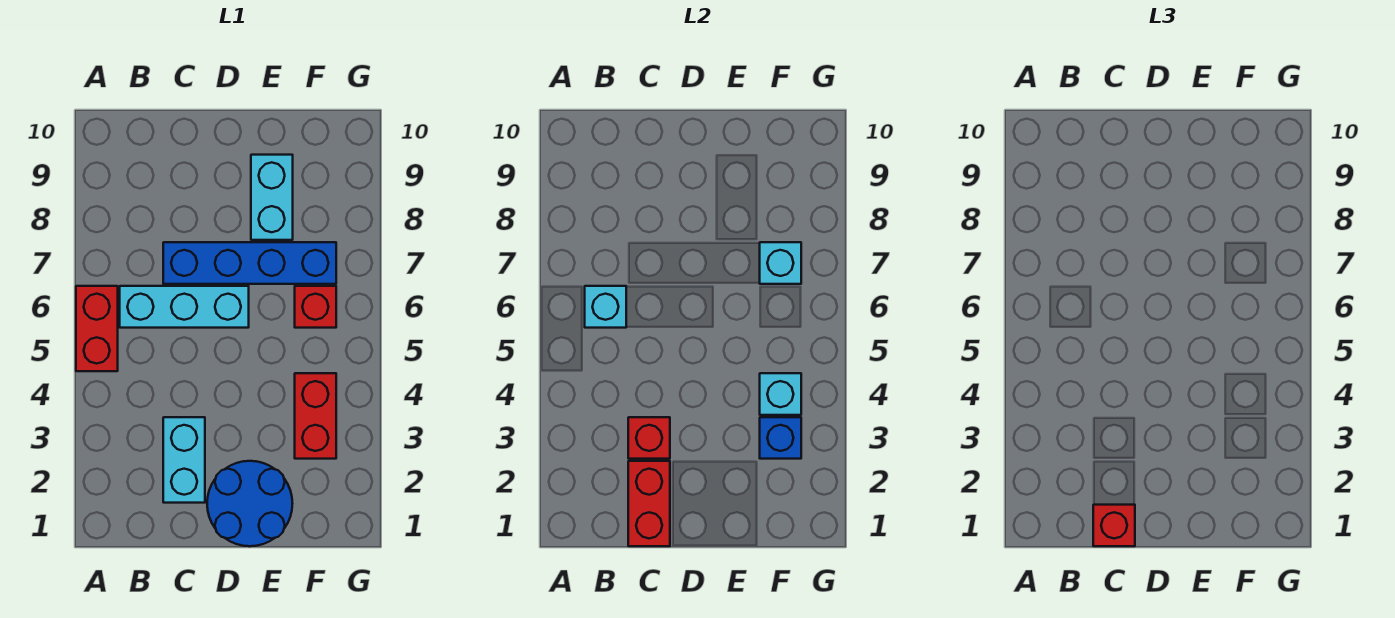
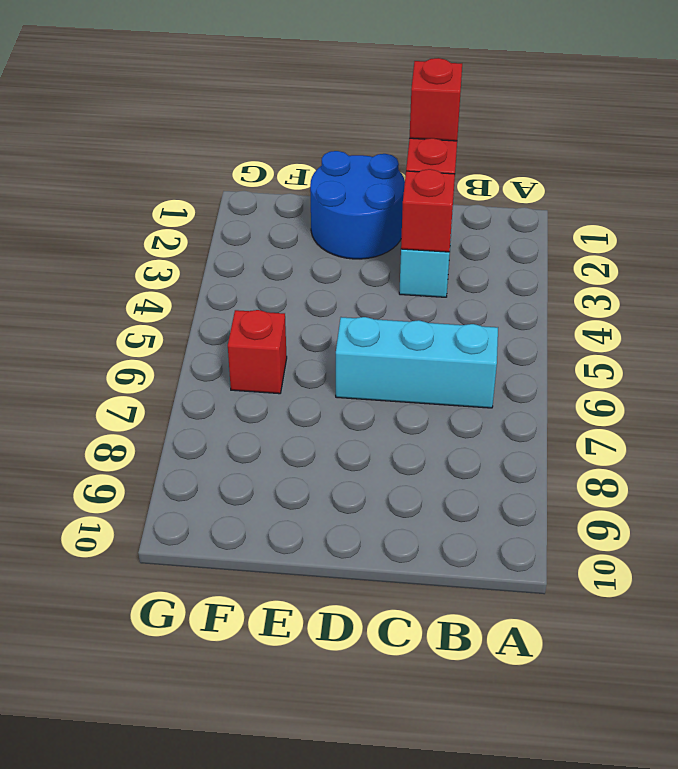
none -> red brick A5:A6 level 1
none -> blue brick C7:F7 level 1
none -> cyan brick E8:E9 level 1

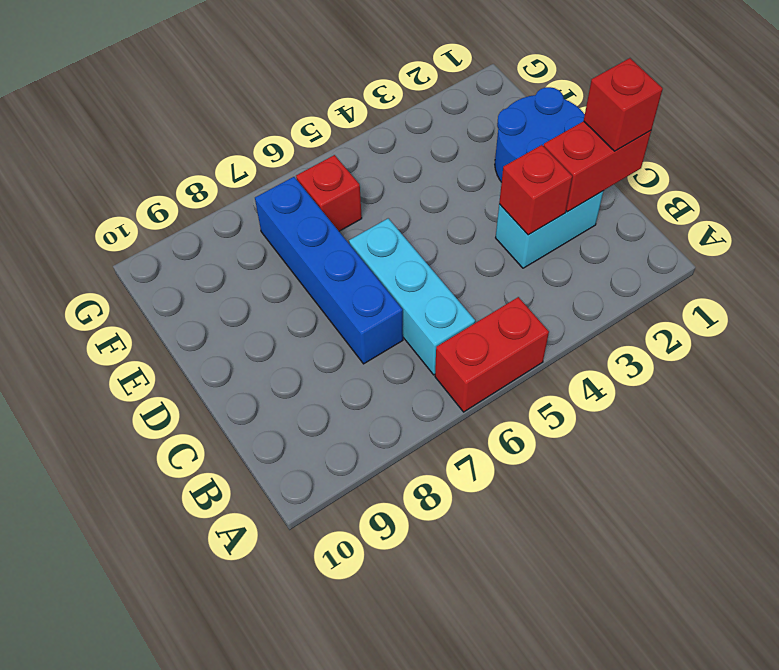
none -> cyan brick E8:E9 level 1
none -> red brick F3:F4 level 1
none -> cyan brick B6 level 2

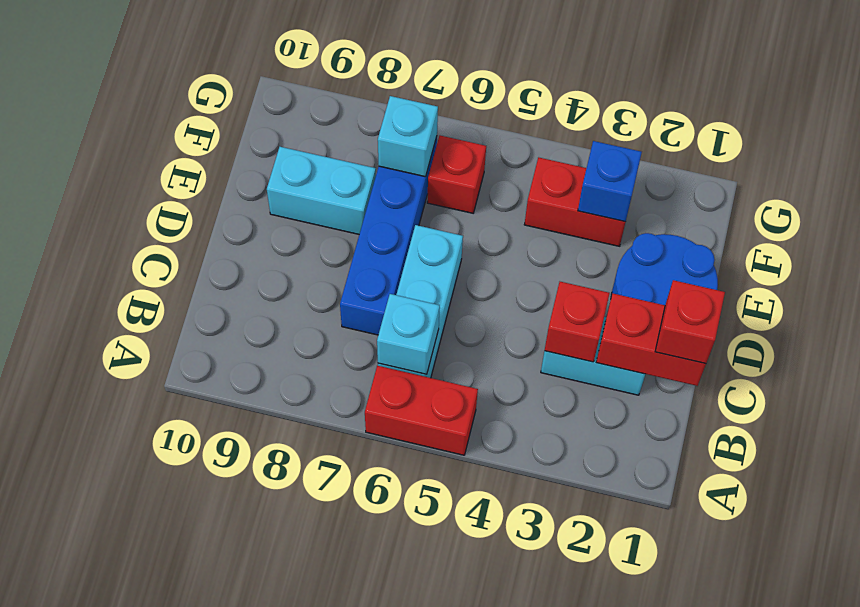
none -> cyan brick F4 level 2

